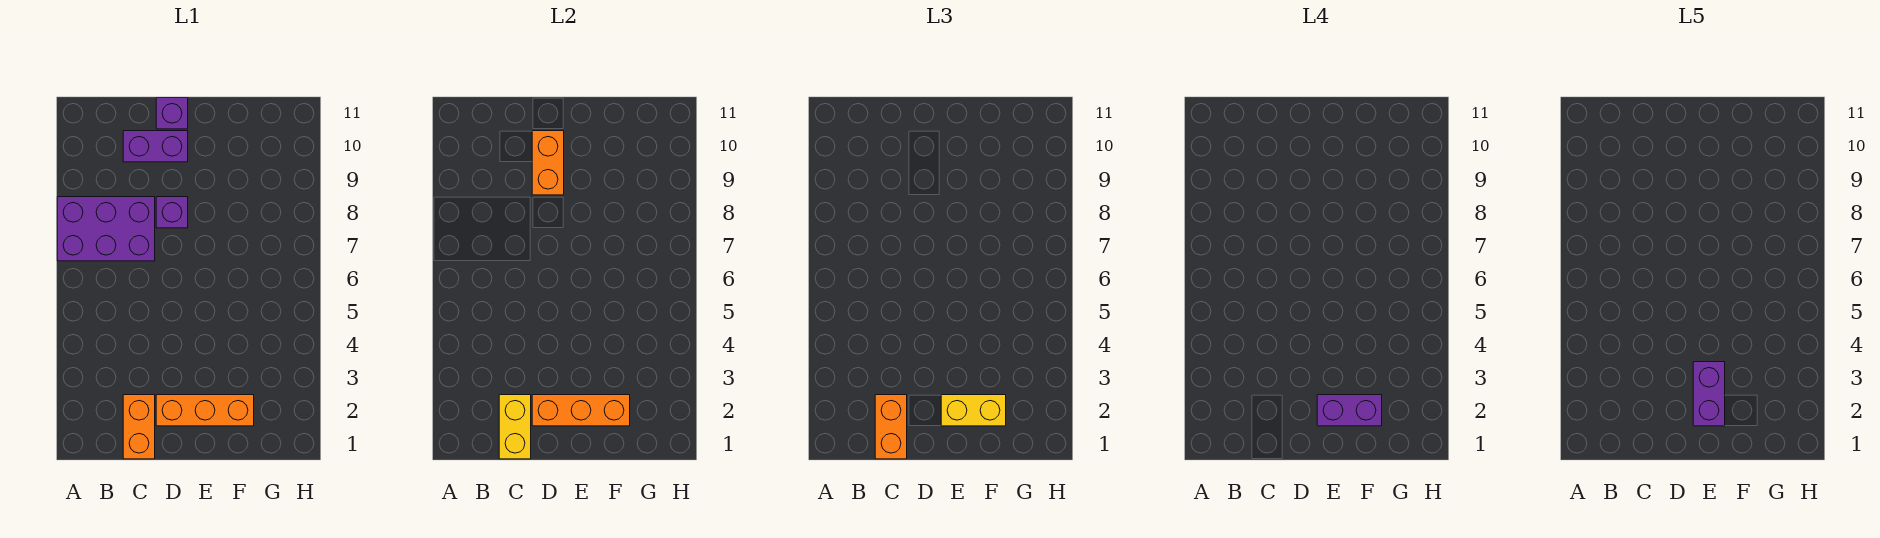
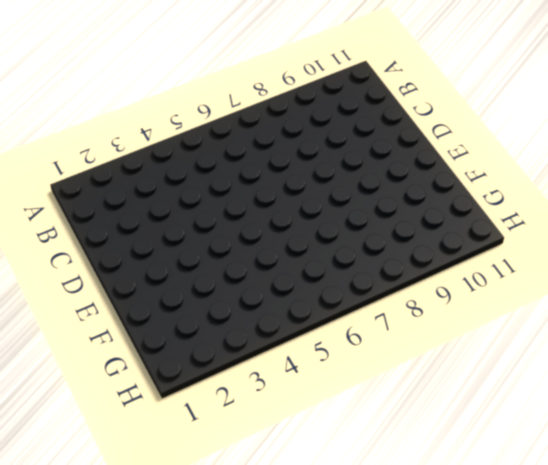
none -> purple brick A7:C8 level 1
none -> orange brick C1:C2 level 1
none -> purple brick C10:D10 level 1

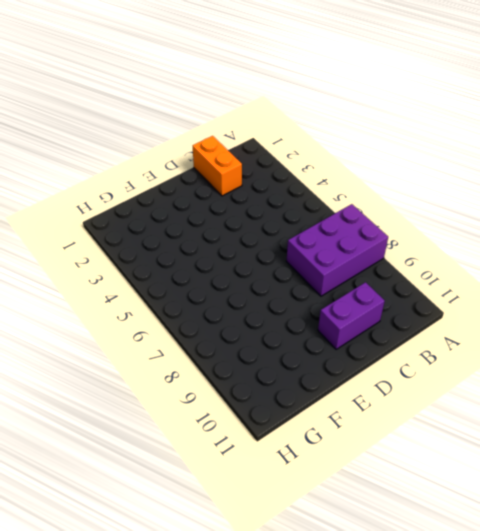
none -> orange brick D2:F2 level 1
none -> purple brick D8 level 1
none -> purple brick D11 level 1

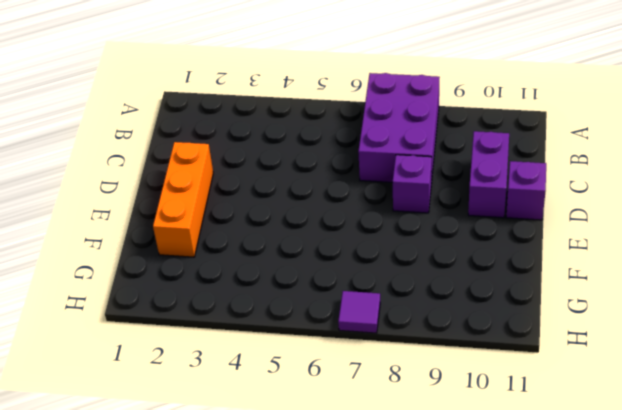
purple tile H7 level 1 -> none
none -> orange brick C1:C2 level 1
none -> yellow brick C1:C2 level 2
none -> orange brick D2:F2 level 2

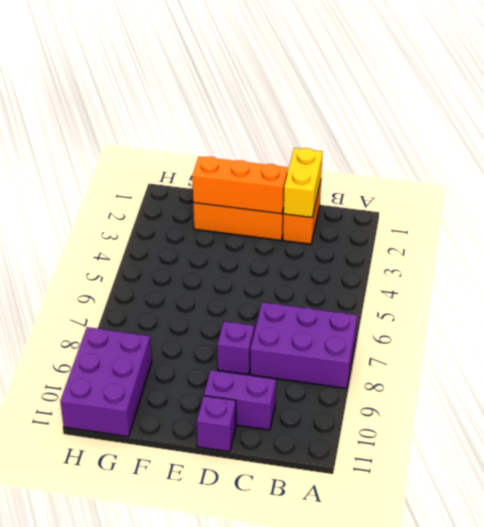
purple brick G9:H11 level 1 -> none
none -> orange brick D9:D10 level 2
none -> orange brick C1:C2 level 3
none -> yellow brick E2:F2 level 3

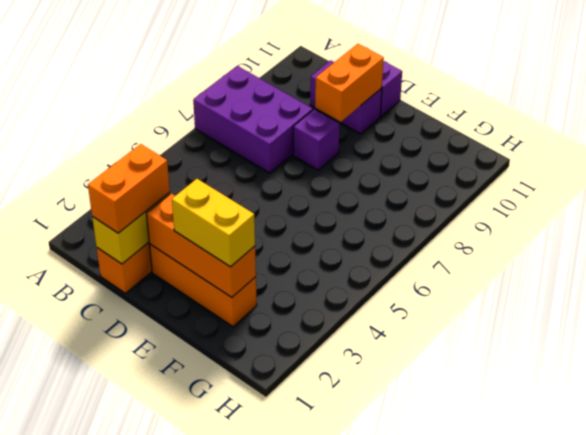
none -> purple brick E2:F2 level 4
none -> purple brick E2:E3 level 5

